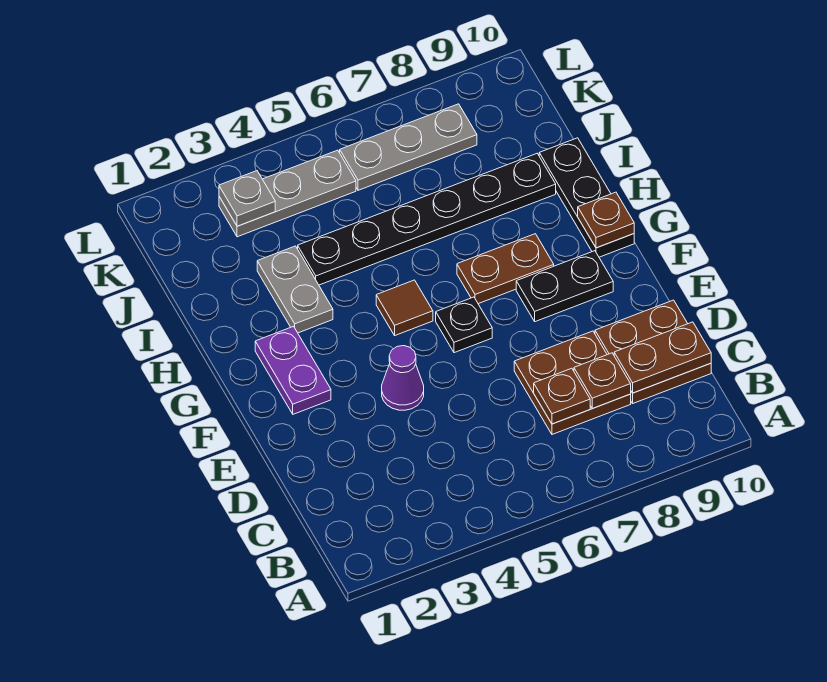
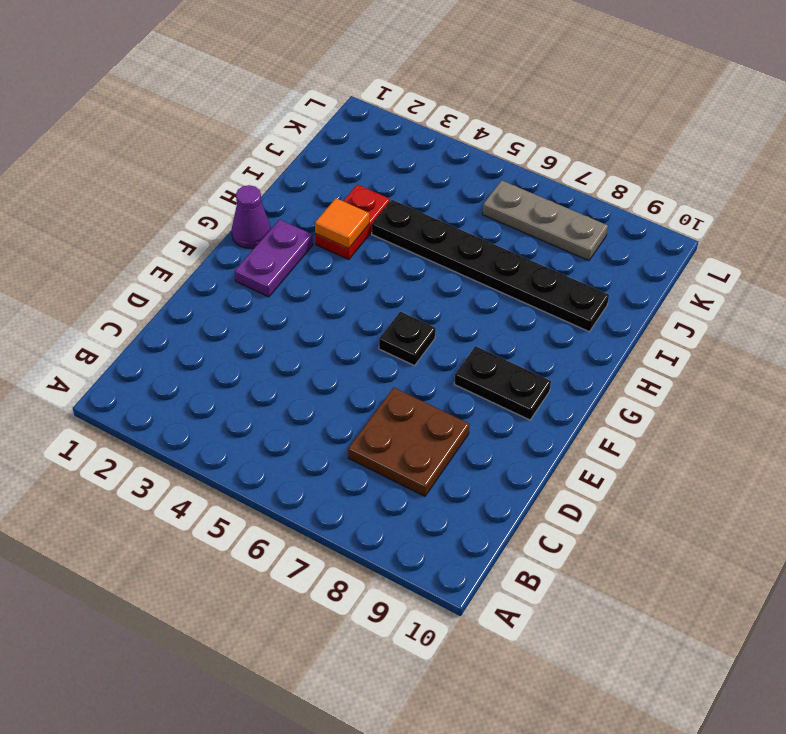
purple cone G1 level 1 -> purple cone E4 level 1
red plate H3:I3 level 1 -> grey plate H3:I3 level 1
orange tile H3 level 2 -> none
none -> brown plate C9:D10 level 1
none -> brown tile G5 level 1
none -> brown plate G7:G8 level 1

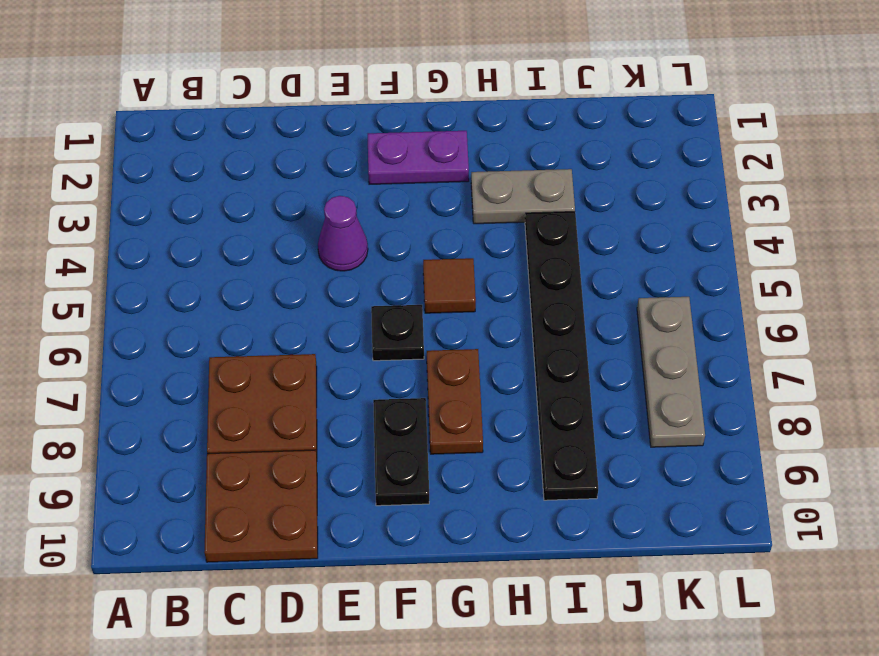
none -> black plate G10:I10 level 1
none -> grey plate K3:K5 level 1
none -> brown plate C7 level 2

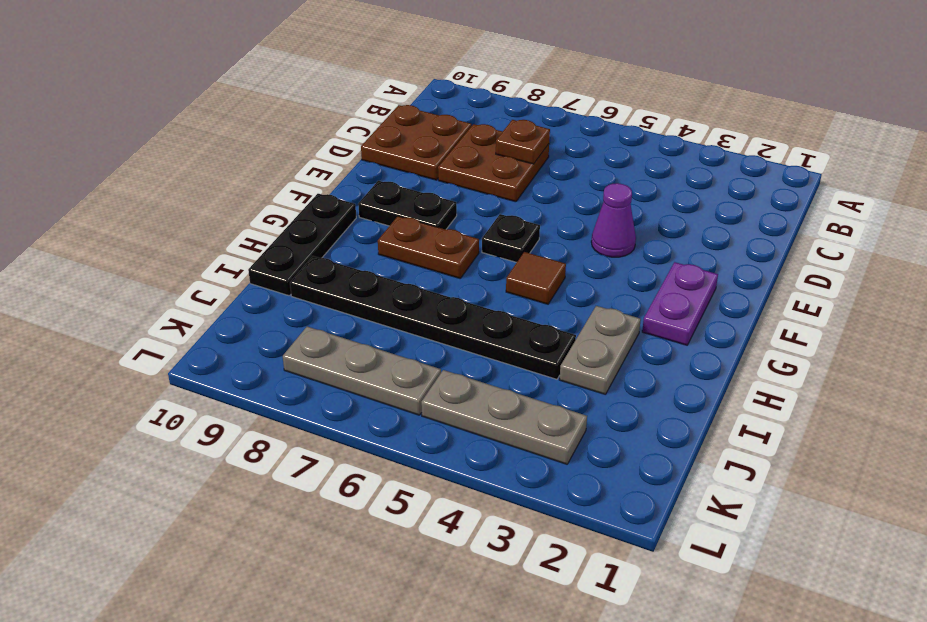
none -> brown plate C8 level 2
none -> brown plate C9:C10 level 2
none -> brown plate G10 level 2

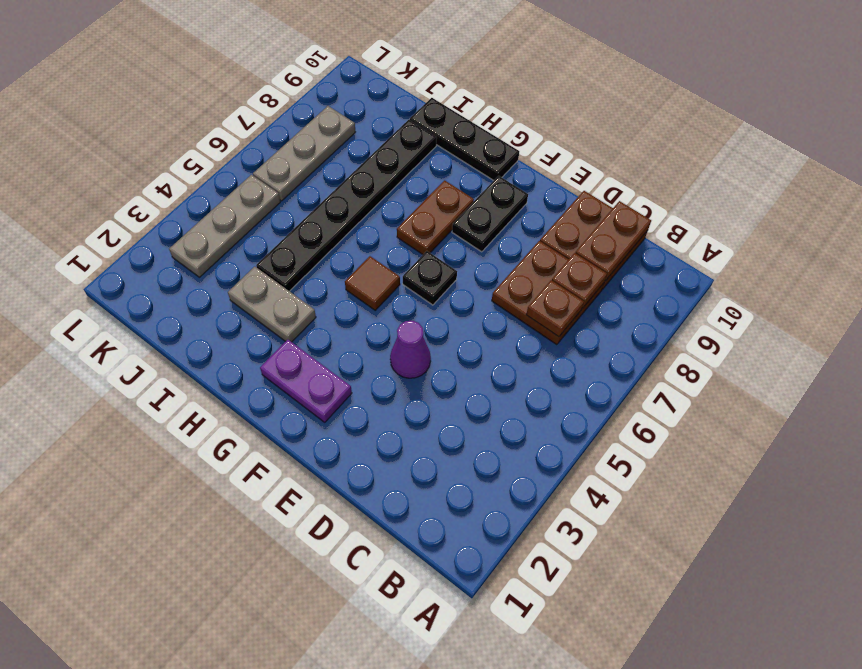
none -> brown plate G10 level 2
none -> grey plate K3 level 2

